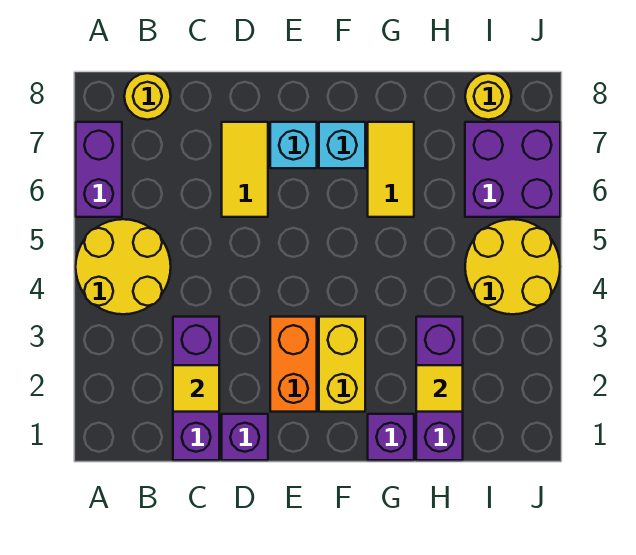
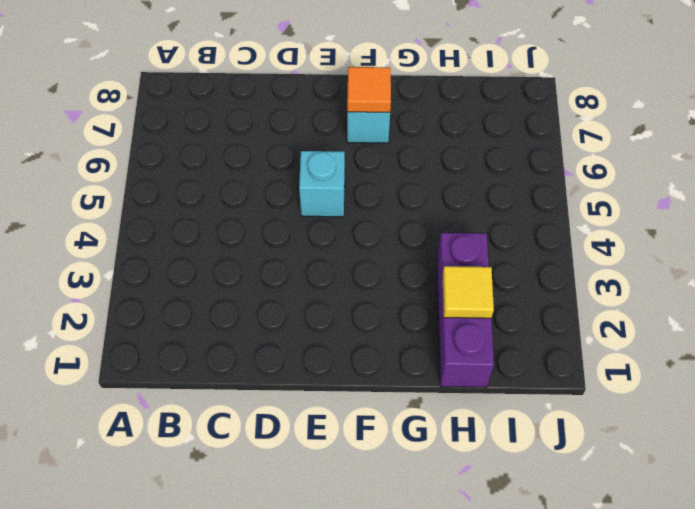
cyan brick E5 level 1 -> cyan brick E7 level 1
orange tile F7 level 2 -> none
none -> yellow round brick A4:B5 level 1
none -> purple brick A6:A7 level 1
none -> yellow round brick B8 level 1

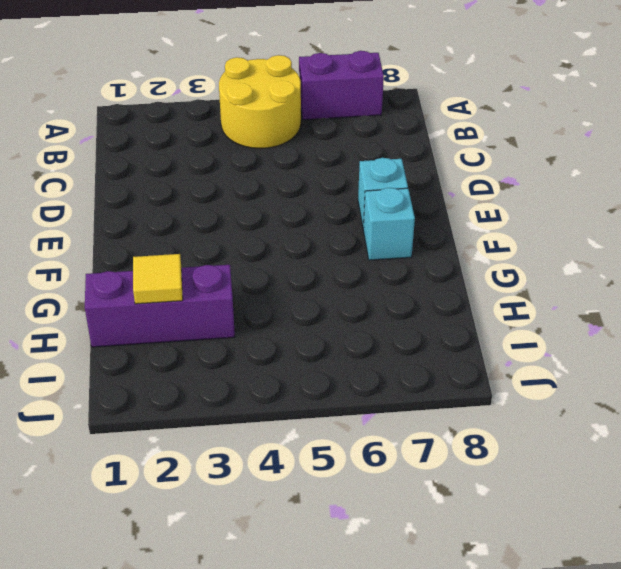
none -> yellow round brick B8 level 1
none -> purple brick C1:C3 level 1
none -> purple brick D1 level 1

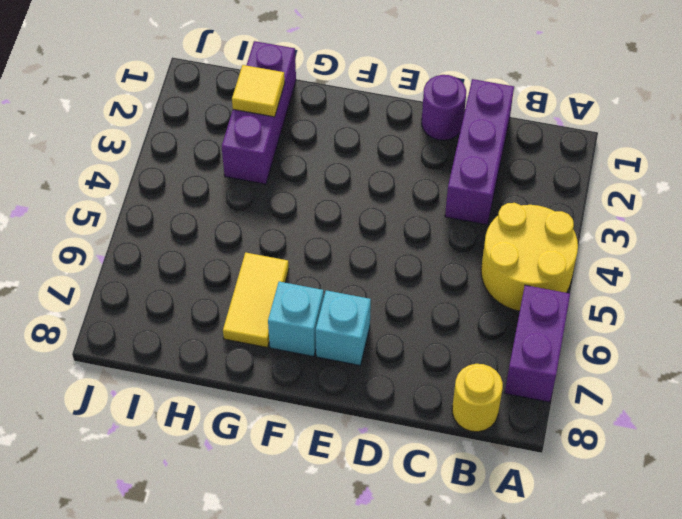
purple round brick D1 level 1 -> purple brick D1 level 1
none -> yellow tile D6:D7 level 1
none -> orange brick E2:E3 level 1
none -> yellow brick F2:F3 level 1

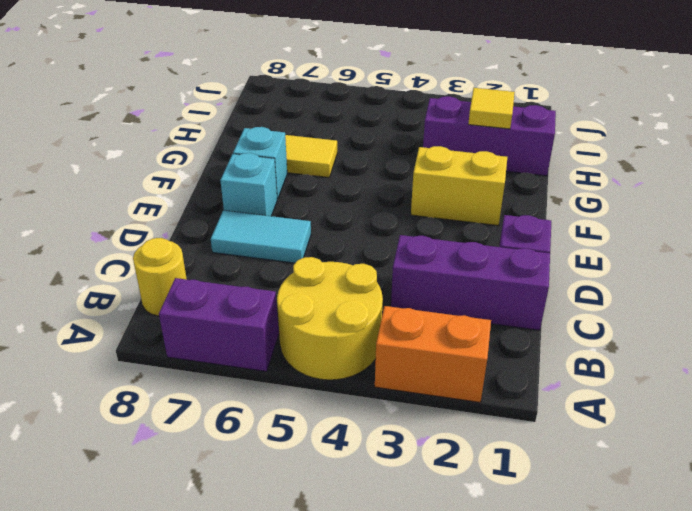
orange brick A2:A3 level 1 -> orange brick E2:E3 level 1
cyan tile D6:D7 level 1 -> yellow tile D6:D7 level 1
none -> purple brick G1 level 1
none -> yellow round brick I4:J5 level 1
none -> purple brick I6:J7 level 1

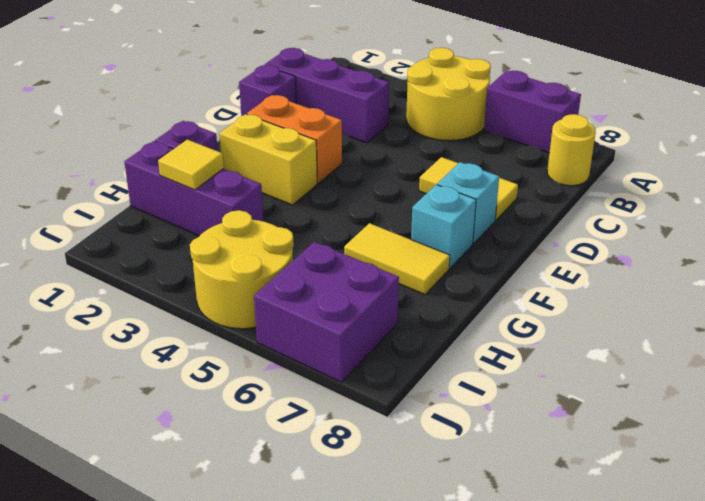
none -> yellow round brick I8 level 1
none -> yellow tile C2 level 2

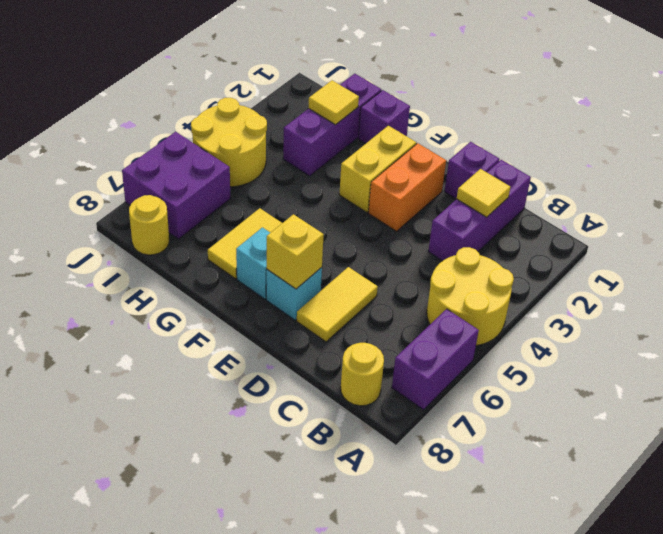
yellow brick E7 level 2 -> none

